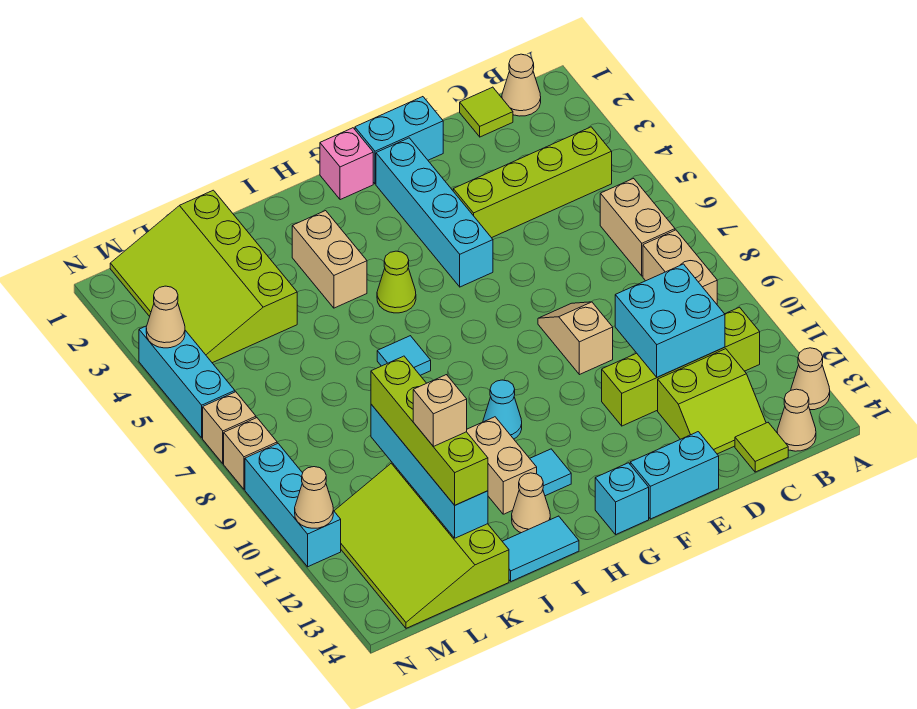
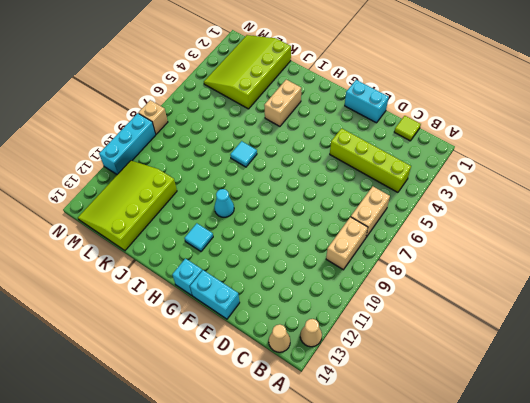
none -> tan cone B1 level 1
none -> lime brick B11:E11 level 1
none -> lime slope C12:D13 level 1 top 12
none -> lime tile C14 level 1

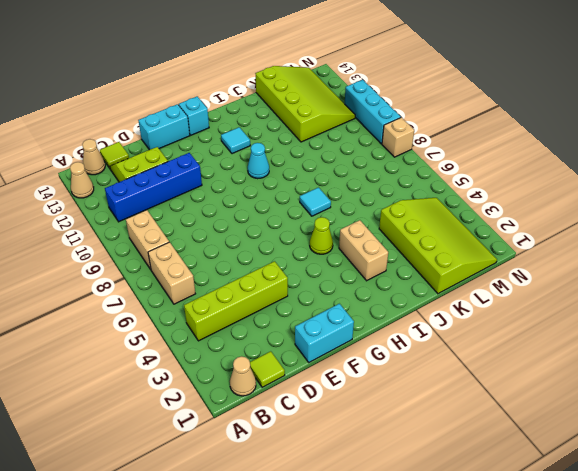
blue brick B11:E11 level 1 -> lime brick B11:E11 level 1
none -> tan slope E8:E9 level 1 top 9
none -> cyan brick F2:F5 level 1
none -> pink brick G1 level 1
none -> tan brick I11:I12 level 1

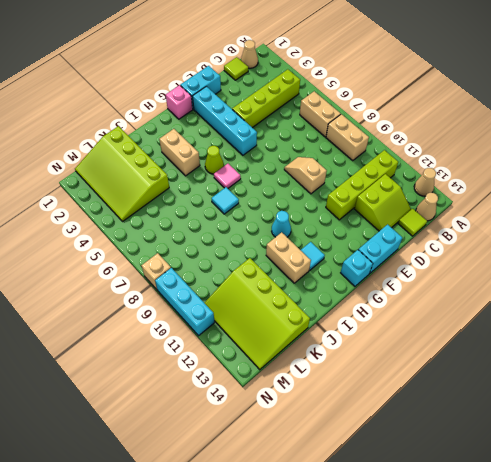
pink tile H6 level 1 -> none
none -> tan cone I13 level 1
none -> cyan tile I14:J14 level 1
none -> cyan brick N4:N6 level 1
none -> tan brick N7 level 1

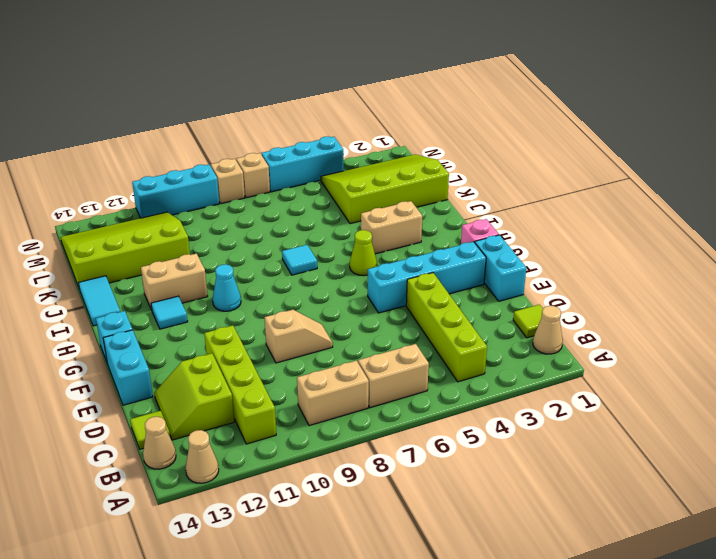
none -> tan cone I13 level 1
none -> cyan brick C10:D11 level 2
none -> cyan brick K10:K13 level 2
none -> tan cone N4 level 2

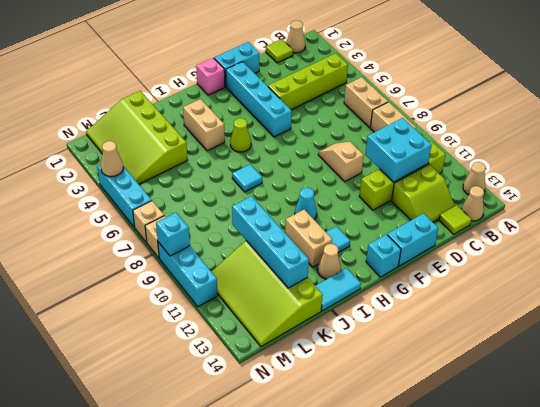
cyan brick N9 level 2 -> none
none -> tan cone N11 level 2
none -> lime brick K10:K13 level 3
none -> tan brick K12 level 4

